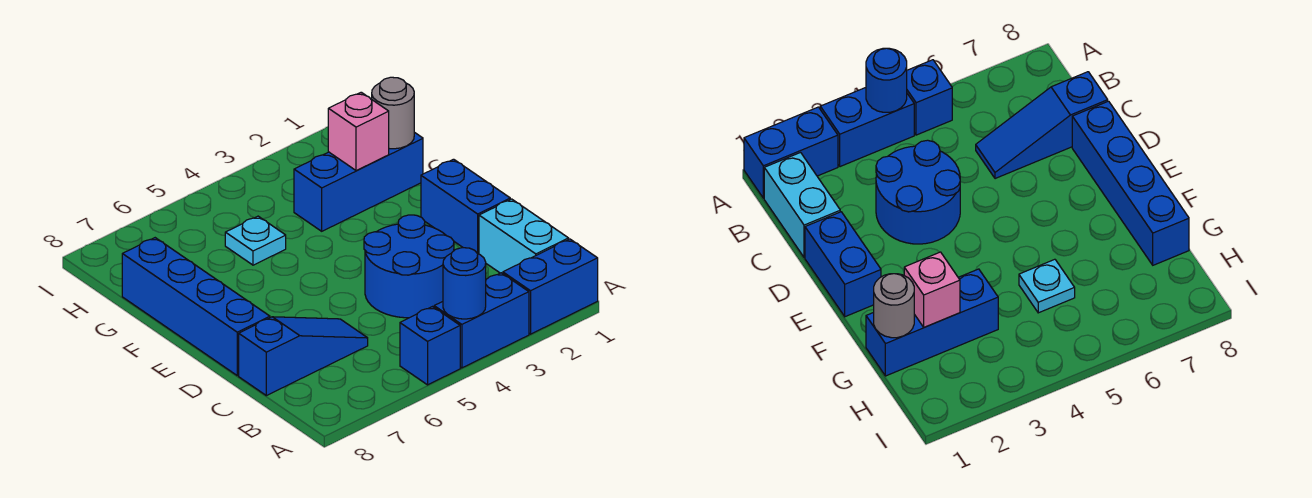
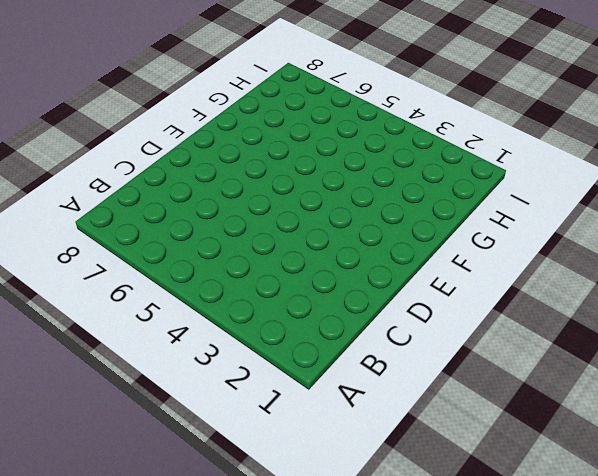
none -> blue brick A1:A2 level 1
none -> blue brick A3:A4 level 1
none -> blue brick A5 level 1

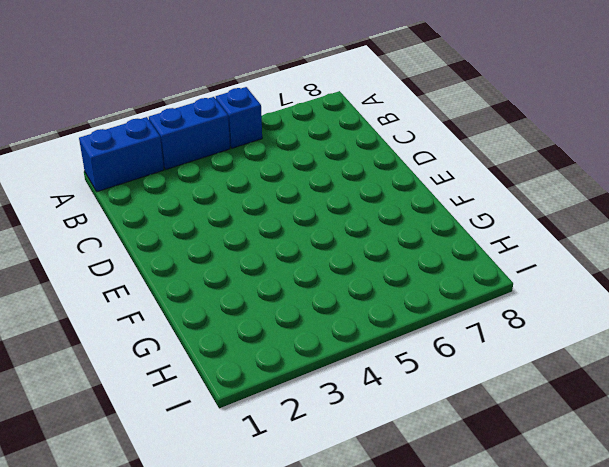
none -> cyan brick B1:C1 level 1
none -> blue round brick C3:D4 level 1
none -> blue slope C6:C8 level 1 top 8

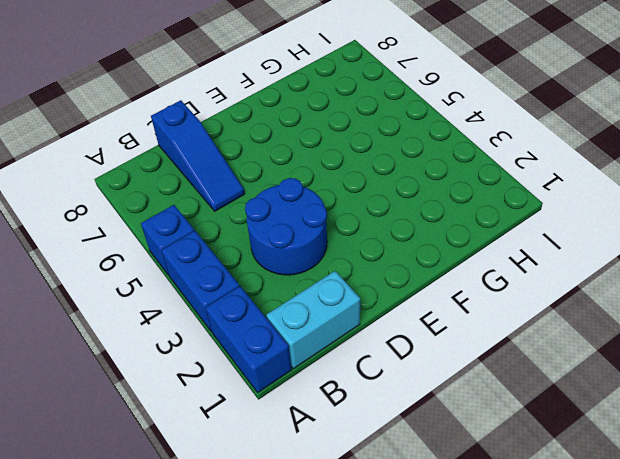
none -> blue brick D1:E1 level 1
none -> blue brick D8:G8 level 1
none -> blue brick G1:G3 level 1

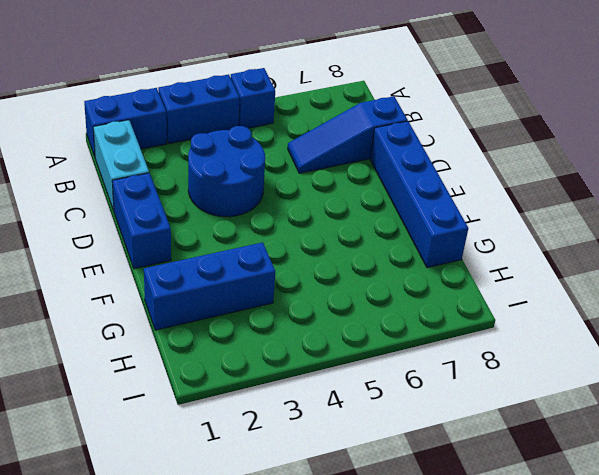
none -> cyan plate G5 level 1
none -> blue round brick A4 level 2
none -> grey round brick G1 level 2

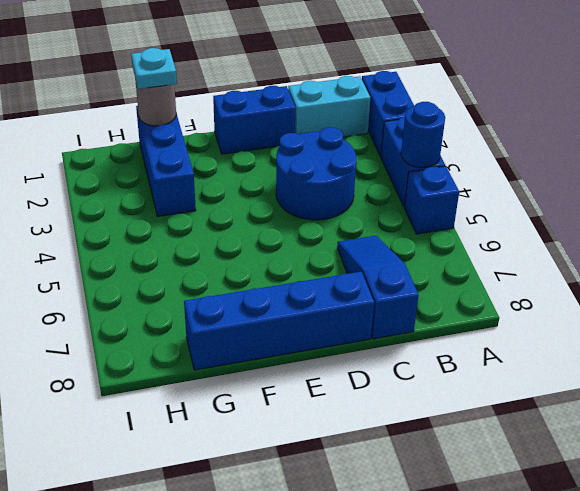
cyan plate G1 level 3 -> cyan plate G5 level 1
none -> pink brick G2 level 2

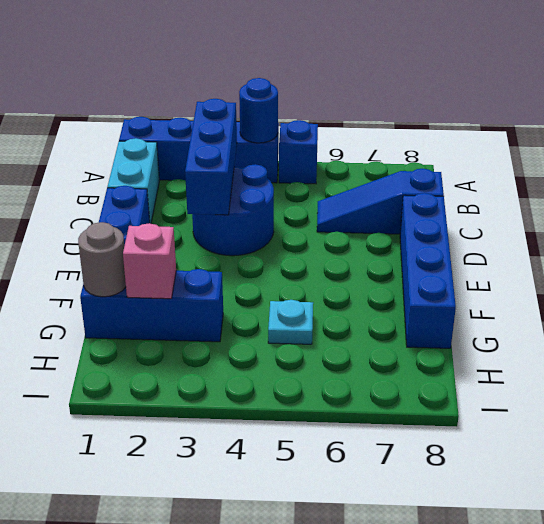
blue brick B3:D3 level 2 -> none

